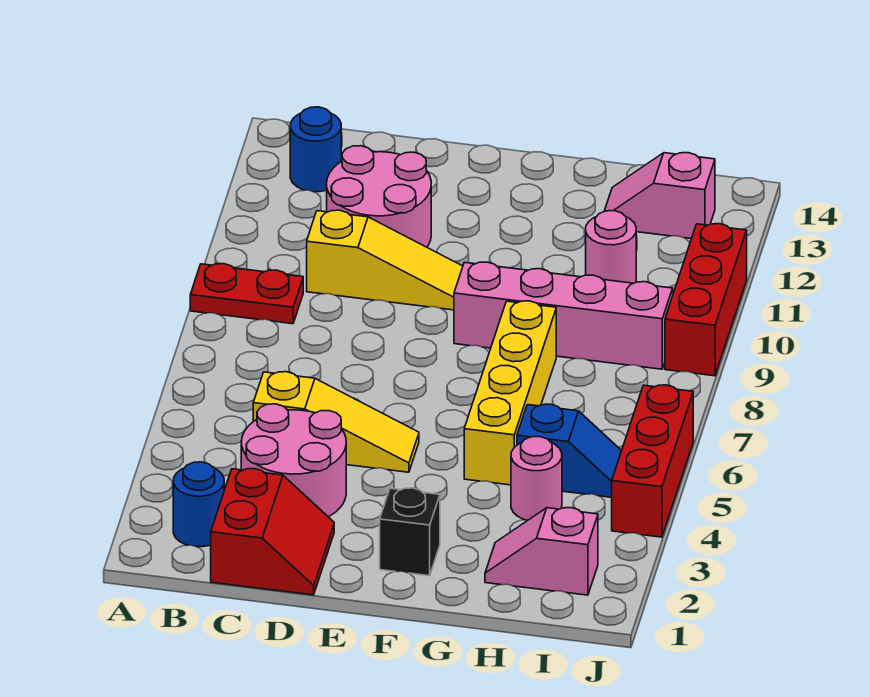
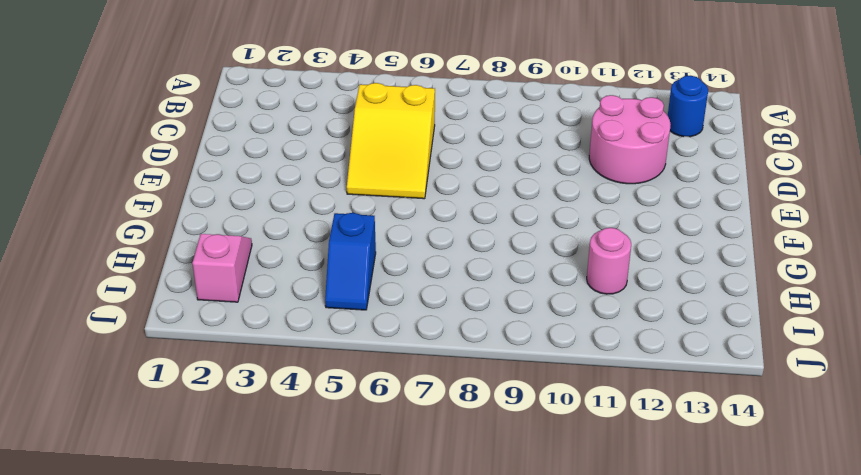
yellow slope C5:E6 level 1 top C -> yellow slope C5:E5 level 1 top C
none -> red plate A9:B9 level 1
none -> blue round brick B2 level 1
none -> red slope C1:D2 level 1 top C

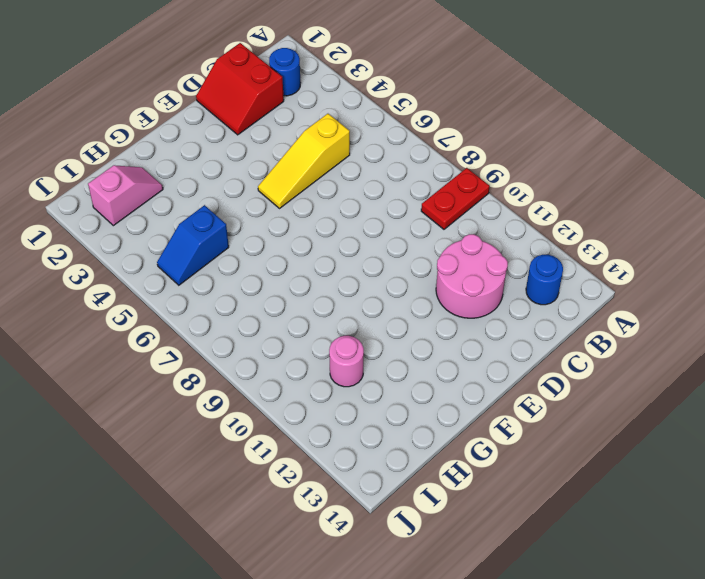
none -> pink round brick C3:D4 level 1
none -> yellow slope C10:E10 level 1 top C
none -> black brick F2 level 1

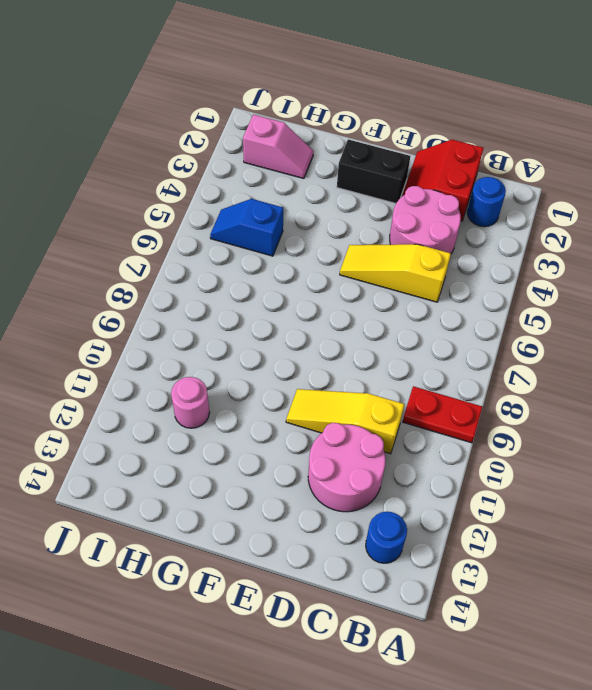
black brick E2:F2 level 1 -> black brick F2 level 1
none -> pink brick F9:I9 level 1
none -> yellow brick G5:G8 level 1
none -> pink round brick H4 level 1

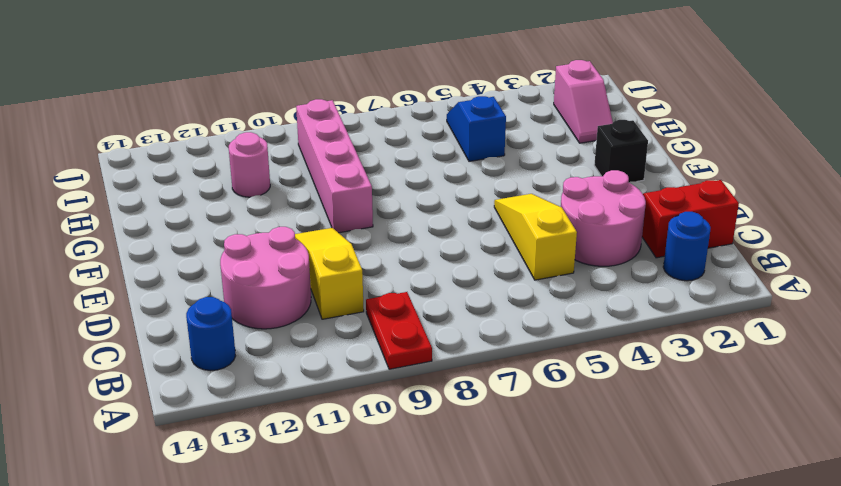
none -> yellow brick G5:G8 level 1
none -> pink round brick H4 level 1
none -> pink slope H13:I13 level 1 top I

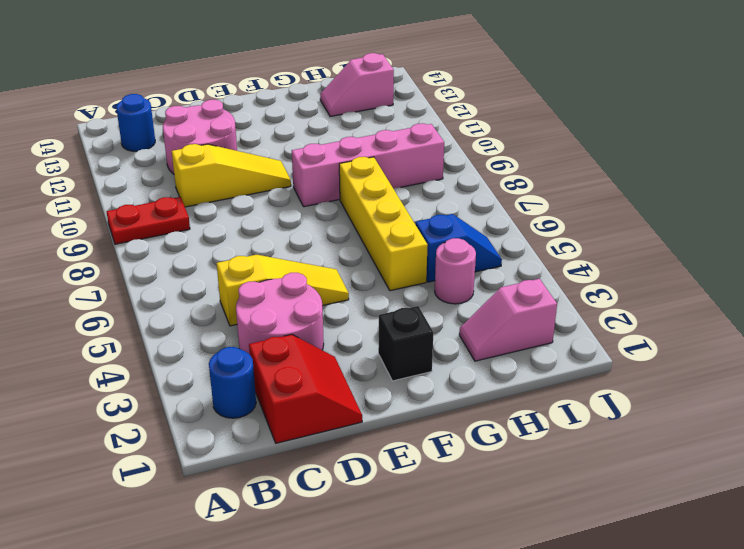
none -> pink round brick H11 level 1
none -> red brick J4:J6 level 1
none -> red brick J9:J11 level 1

